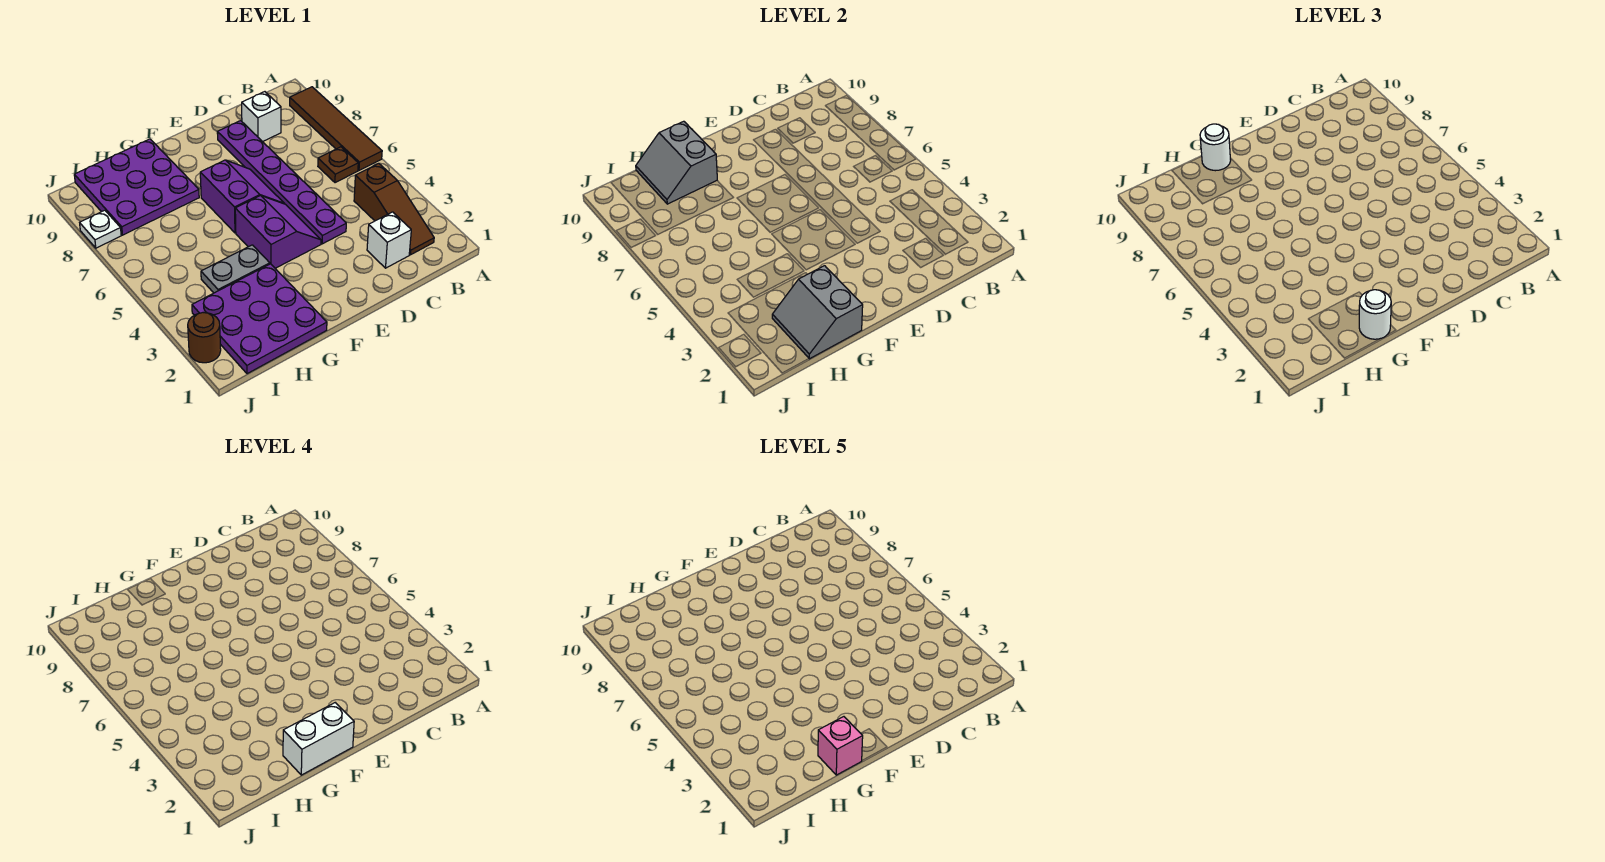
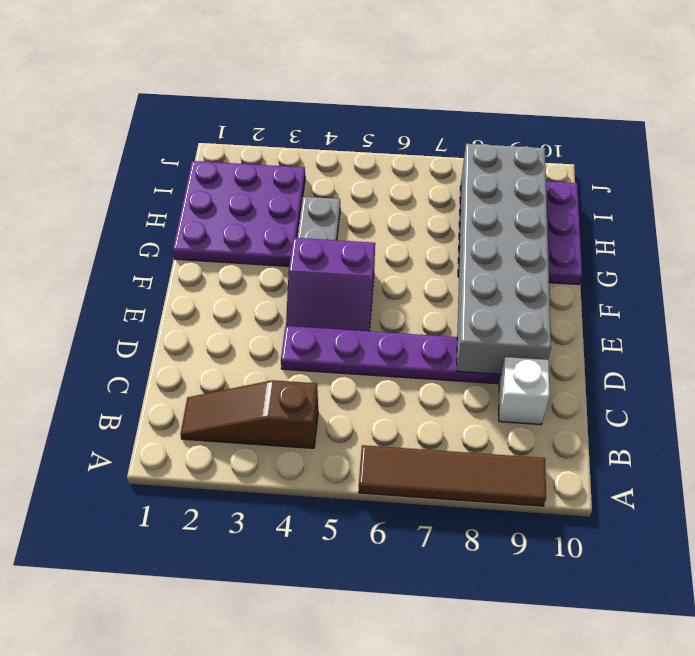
grey brick D8:I9 level 2 -> grey slope G9:H10 level 2 top G
none -> brown plate B6 level 1
none -> white brick C2 level 1
none -> purple slope E6:F7 level 1 top F

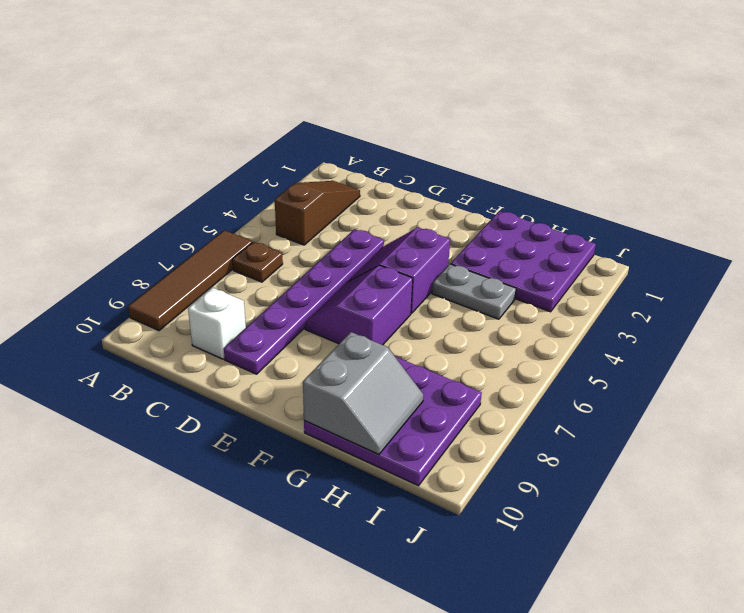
none -> white brick C2 level 1
none -> brown round brick J2 level 1
none -> white plate J8 level 1

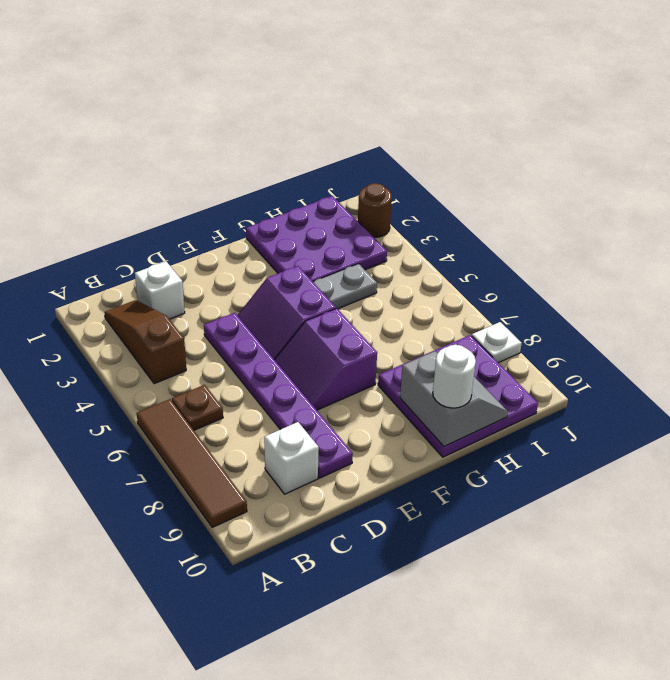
none -> grey slope G1:H2 level 2 top G
none -> white round brick G1 level 3
none -> white brick F1:G1 level 4

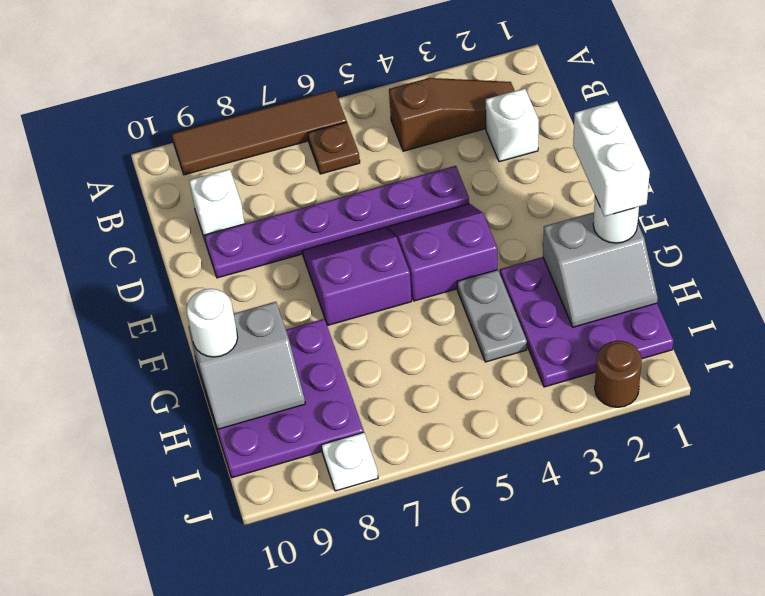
none -> pink brick G1 level 5

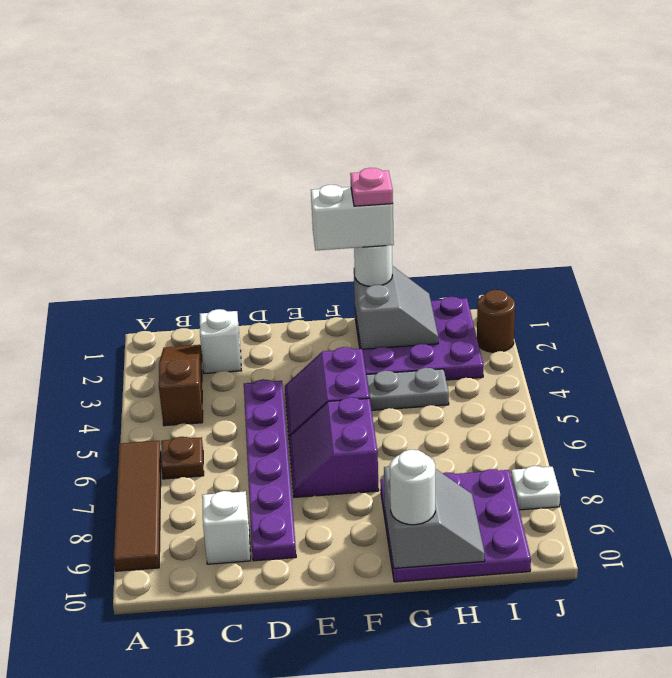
pink plate G1 level 5 -> pink brick G1 level 5

